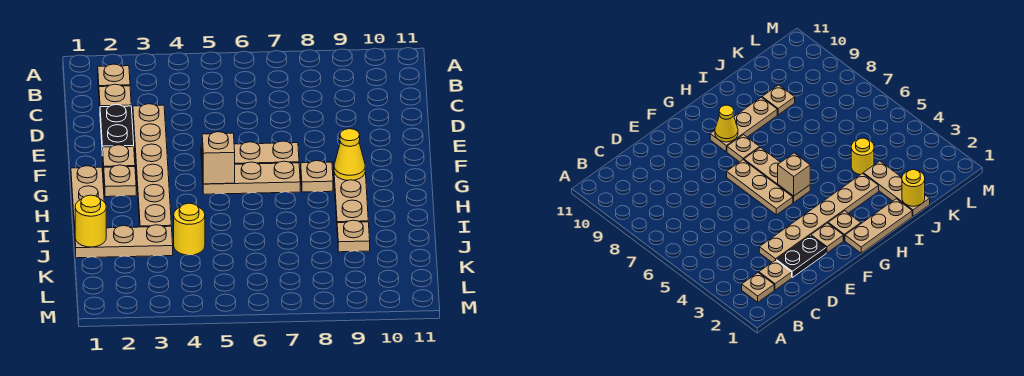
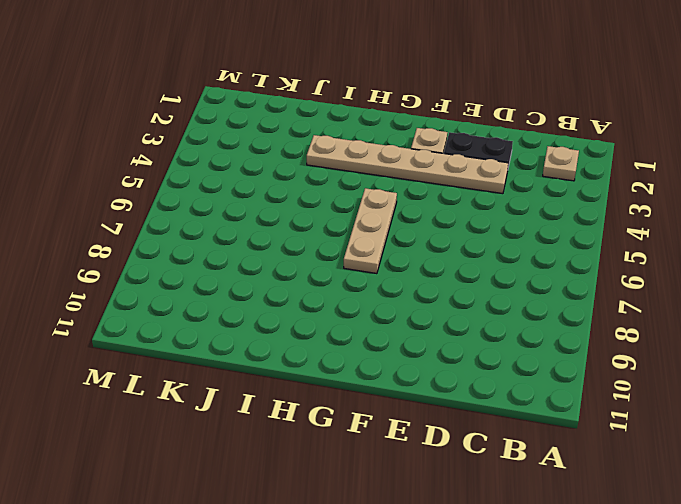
none -> tan plate C2 level 1
none -> tan plate F5:F7 level 1
none -> tan plate G1:I1 level 1

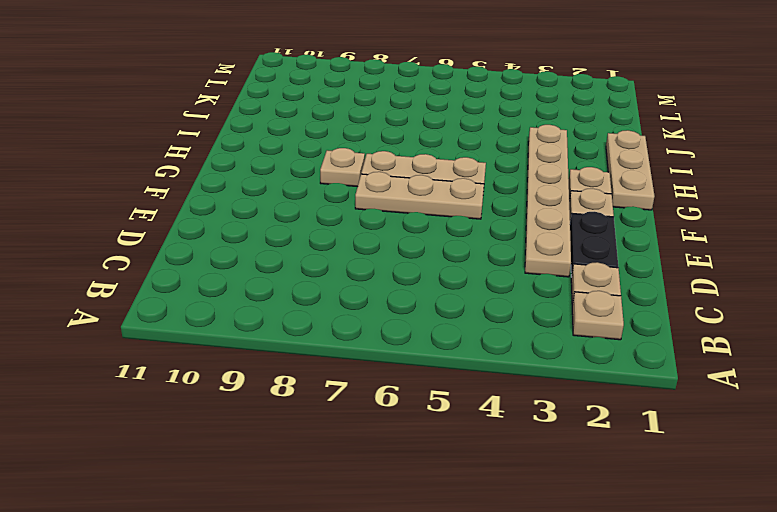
none -> tan plate G9:I9 level 1
none -> tan plate J1:J3 level 1
none -> yellow round brick J4 level 1

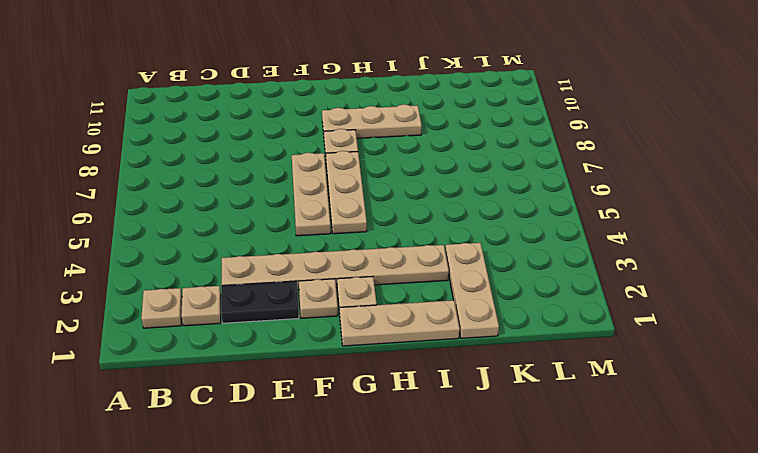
none -> yellow round brick J4 level 1
none -> tan plate J9 level 1
none -> tan brick G5 level 2

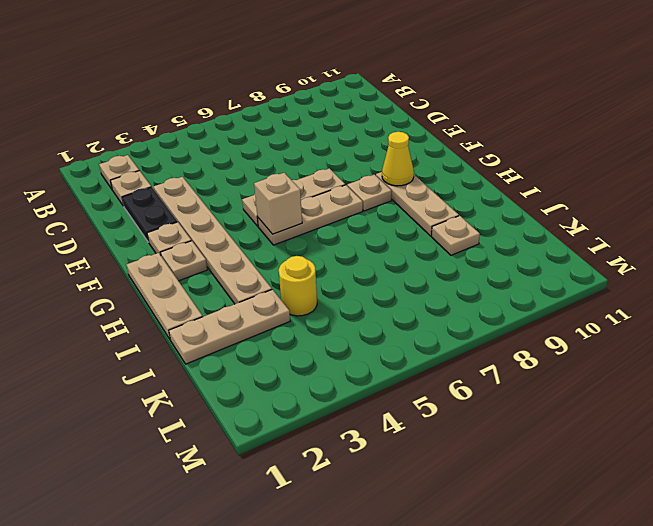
none -> yellow round brick J1 level 2

